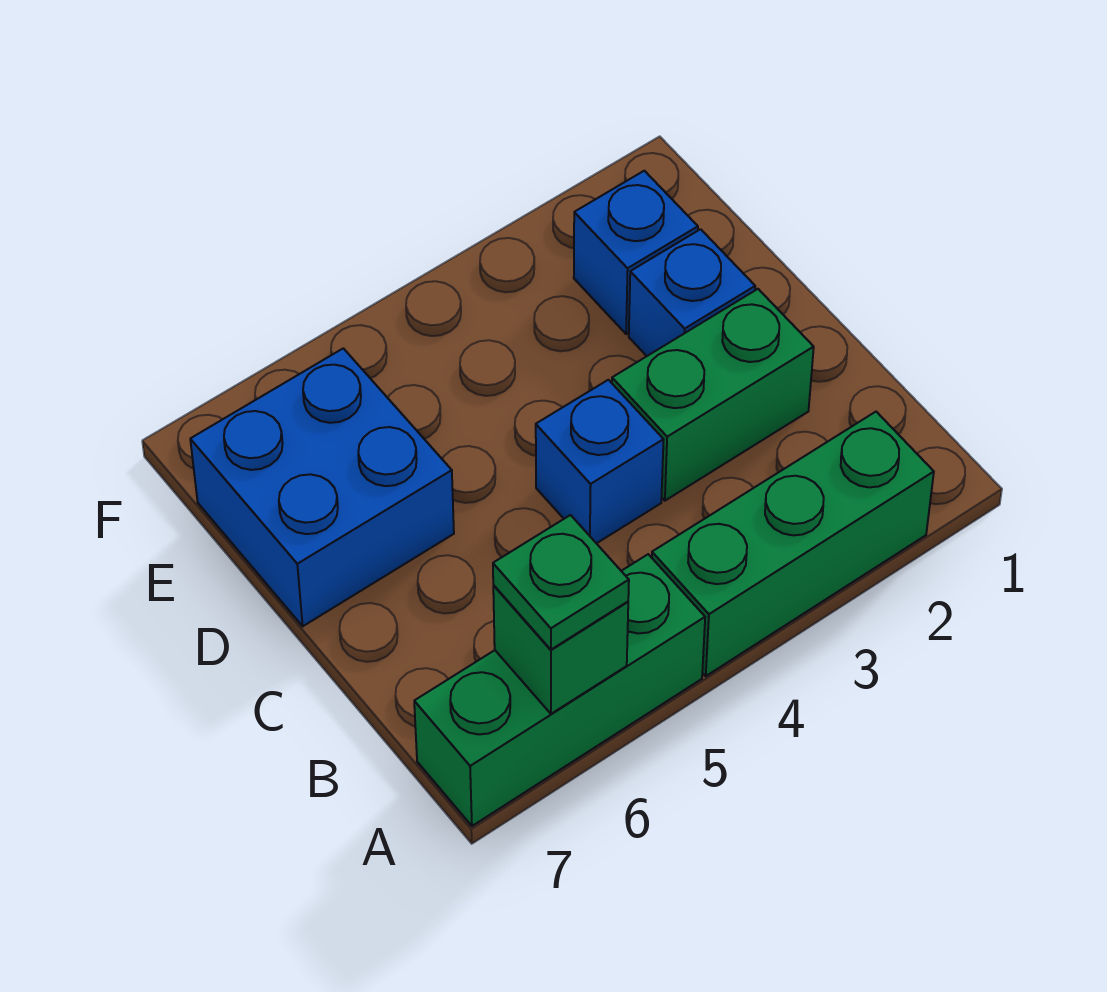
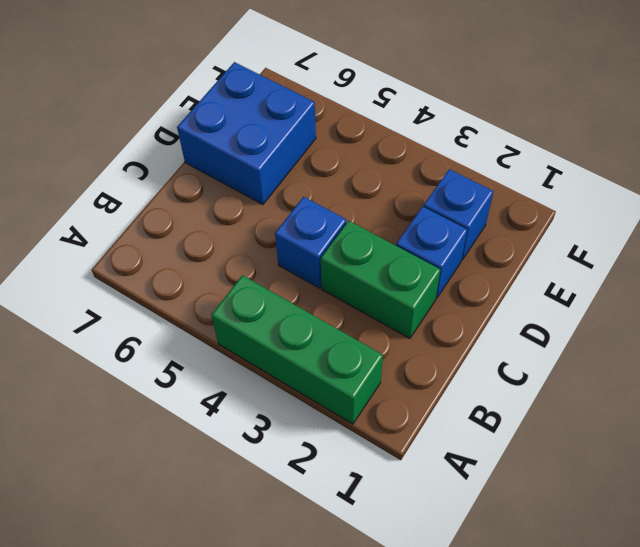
none -> green brick A5:A7 level 1
none -> green brick A6 level 2

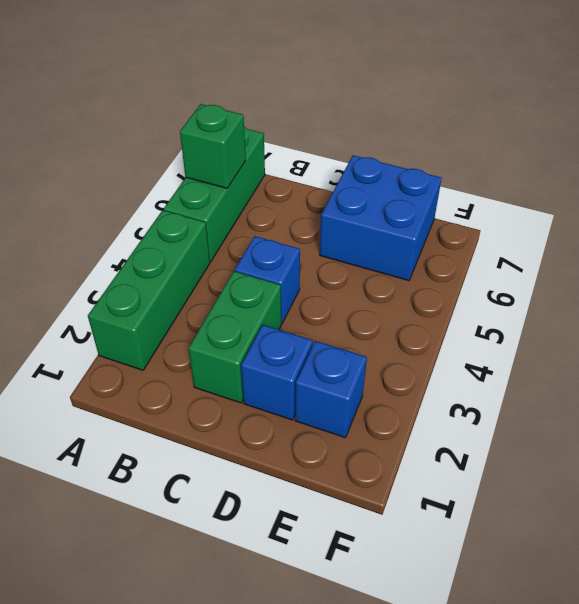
none -> green plate A6 level 3

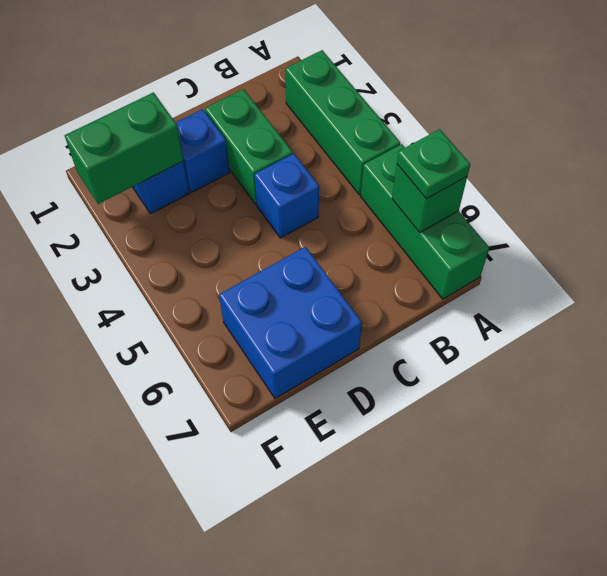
green brick E2:F2 level 2 -> none

